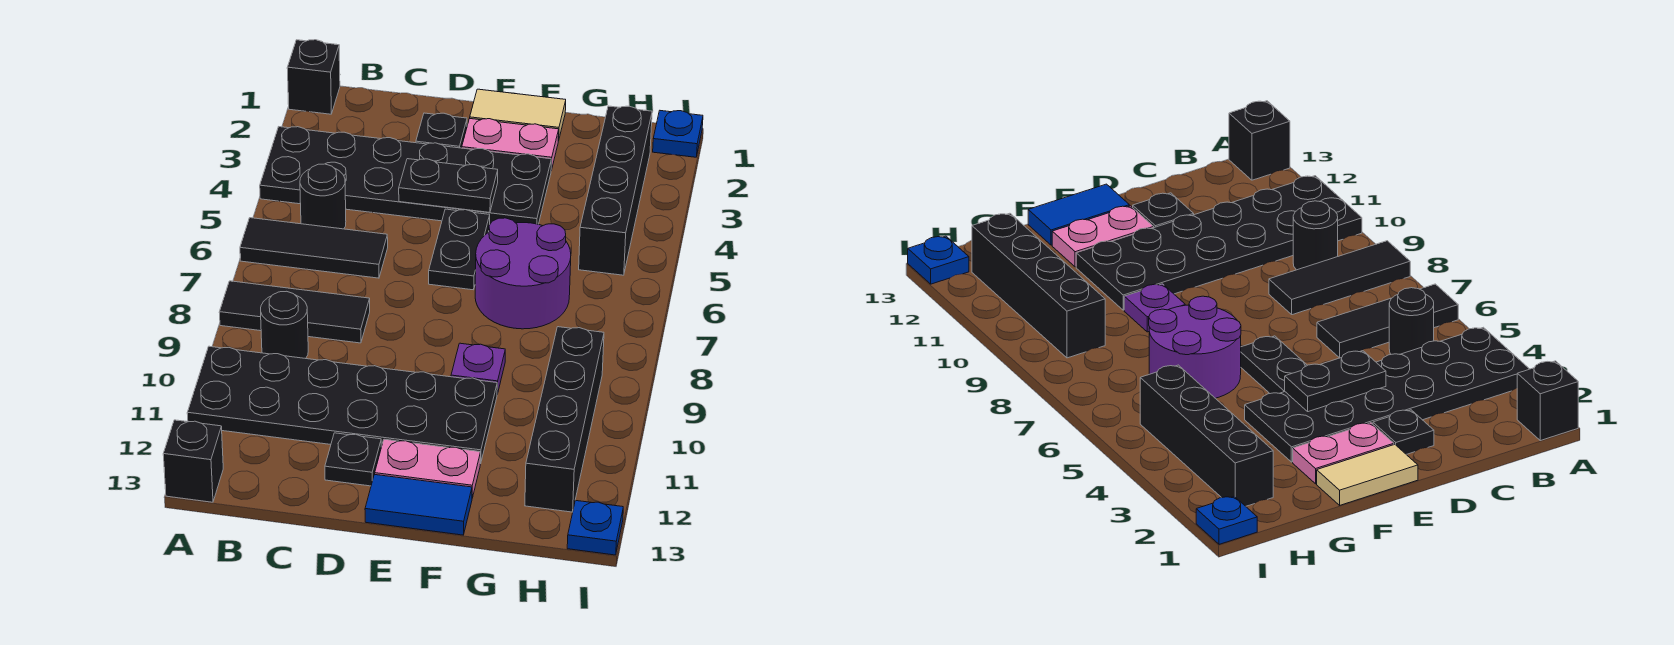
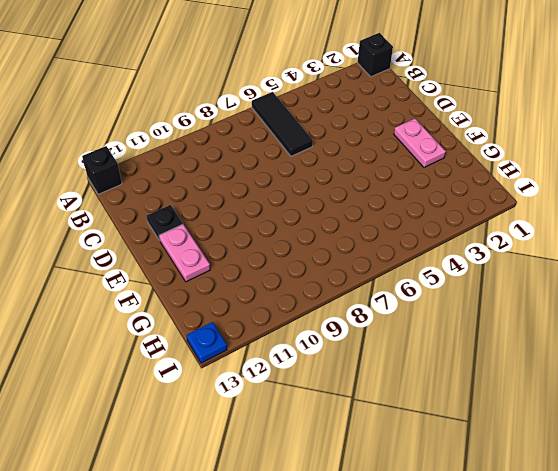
none -> black plate A3:F4 level 1
none -> black tile A8:C8 level 1
none -> black plate A10:F11 level 1

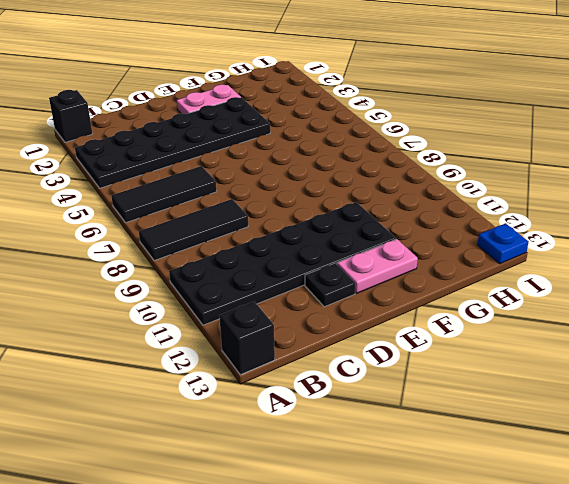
none -> black round brick B5 level 1
none -> black round brick B9 level 1
none -> black plate D2 level 1

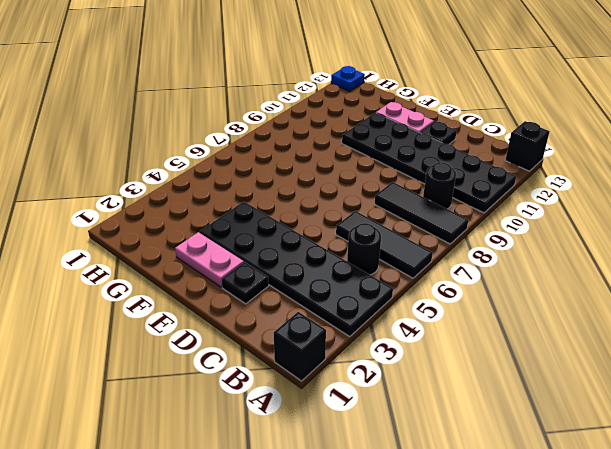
none -> tan tile E1:F1 level 1
none -> black plate E5:E6 level 1
none -> blue tile E13:F13 level 1

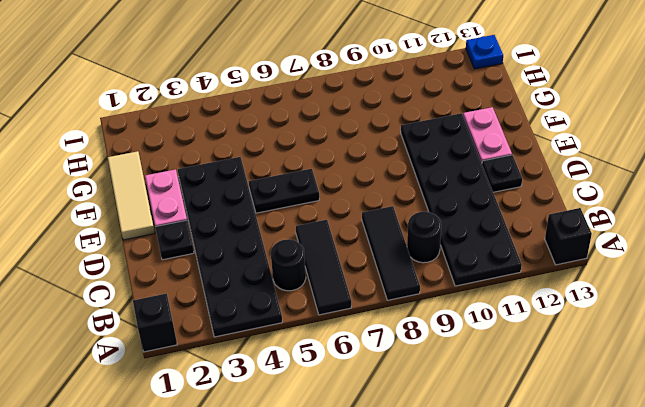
tan tile E1:G1 level 1 -> tan tile E1:F1 level 1
none -> blue tile E13:F13 level 1
none -> purple round brick F6:G7 level 1
none -> purple plate F9 level 1

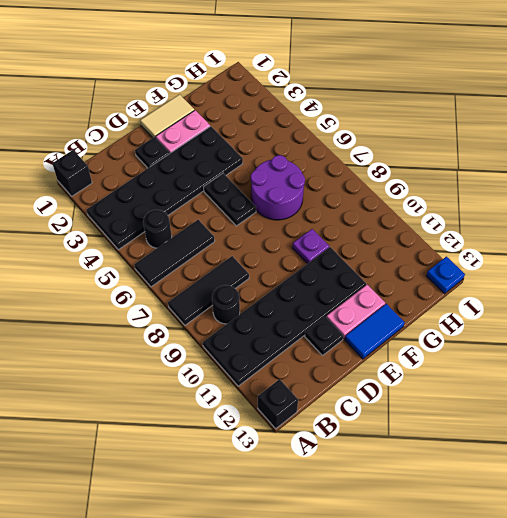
none -> black brick H2:H5 level 1
none -> black brick H9:H12 level 1
none -> blue plate I1 level 1

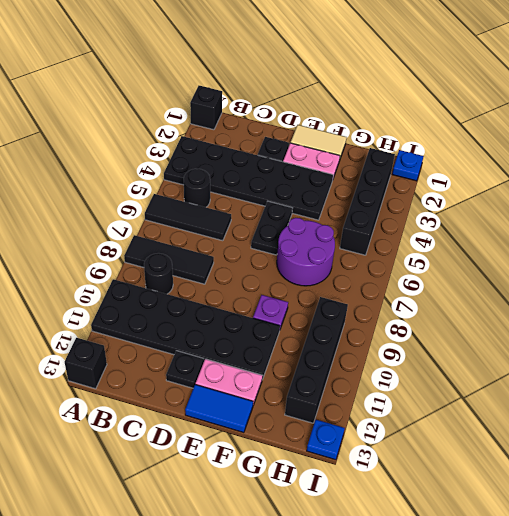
none -> black plate D4:E4 level 2

